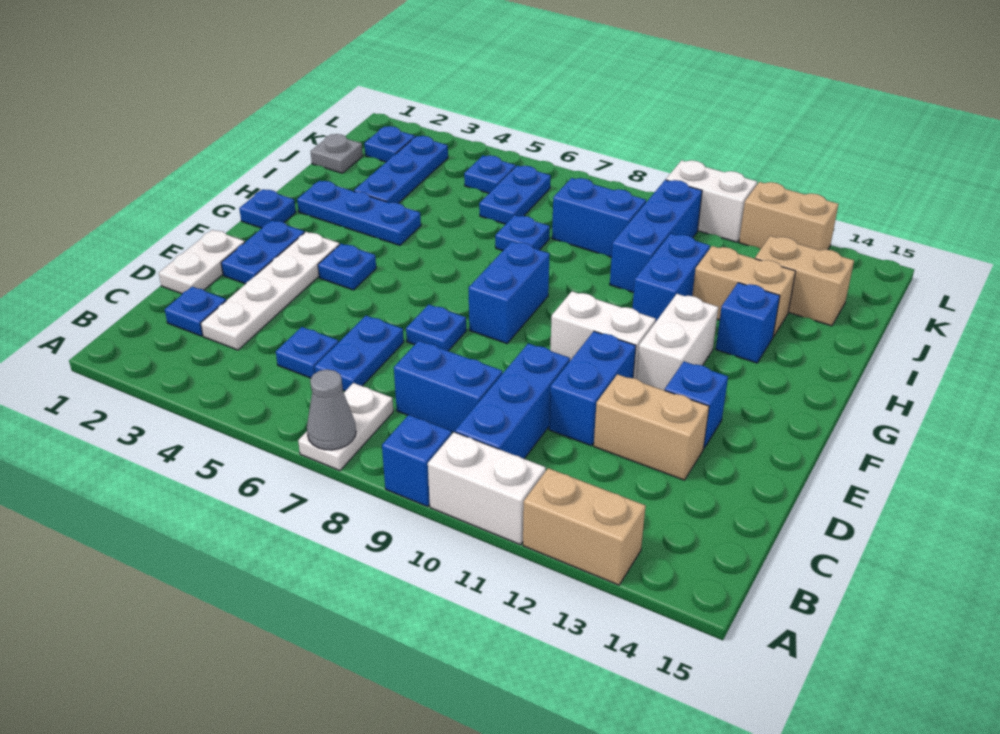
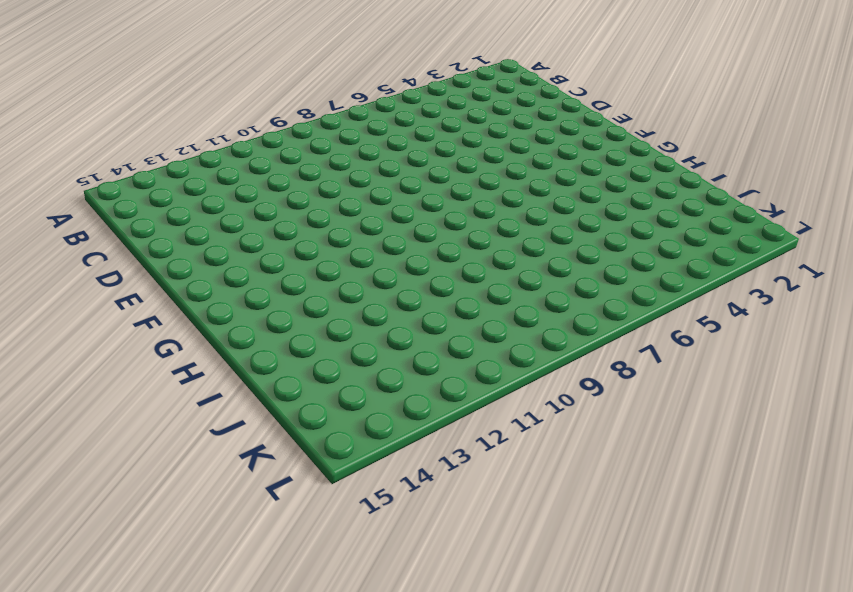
none -> white plate A7:B7 level 1
none -> blue brick A9 level 1
none -> white brick A10:A11 level 1
none -> tan brick A12:A13 level 1

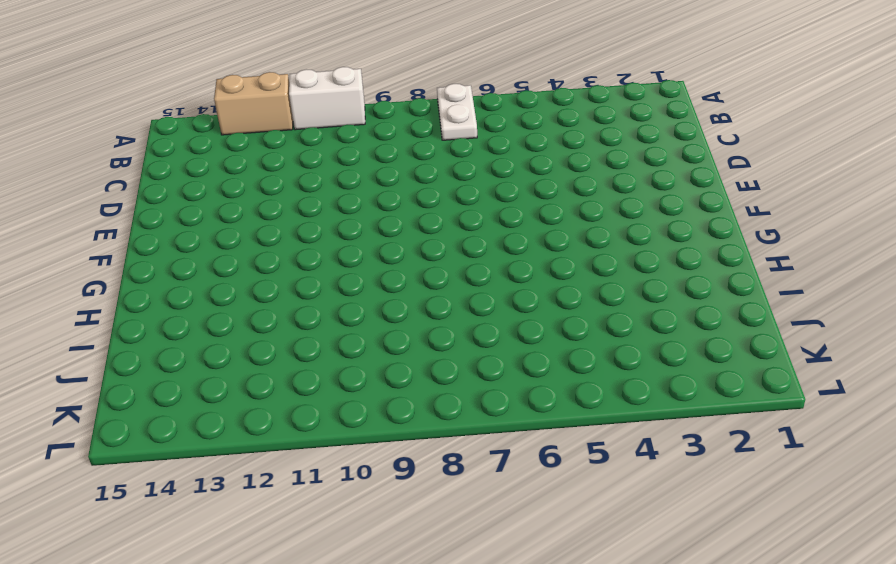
none -> blue brick A9 level 1
none -> blue brick B10:D10 level 1
none -> blue plate C2 level 1
none -> white plate C3:F3 level 1

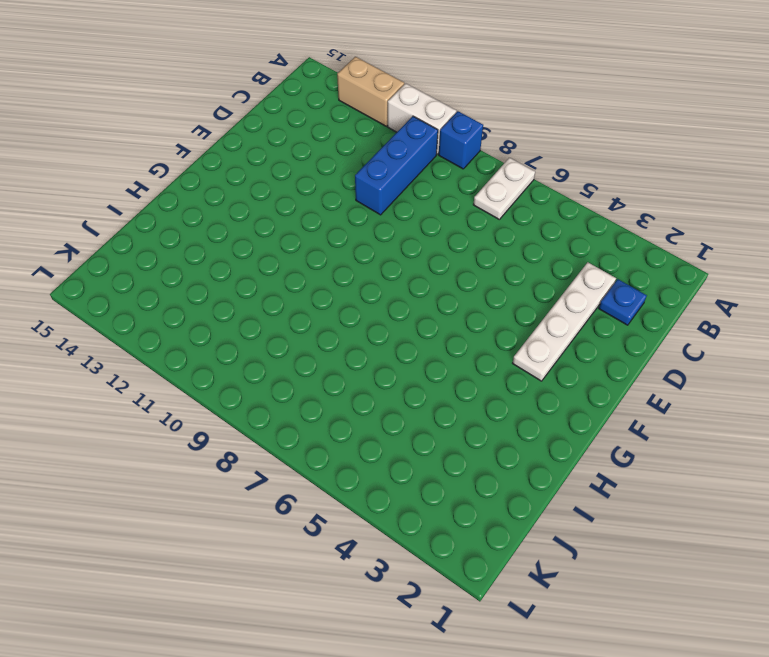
none -> blue plate C5 level 1
none -> blue plate C6:D6 level 1
none -> blue brick C8:C9 level 1
none -> white plate D1:E1 level 1

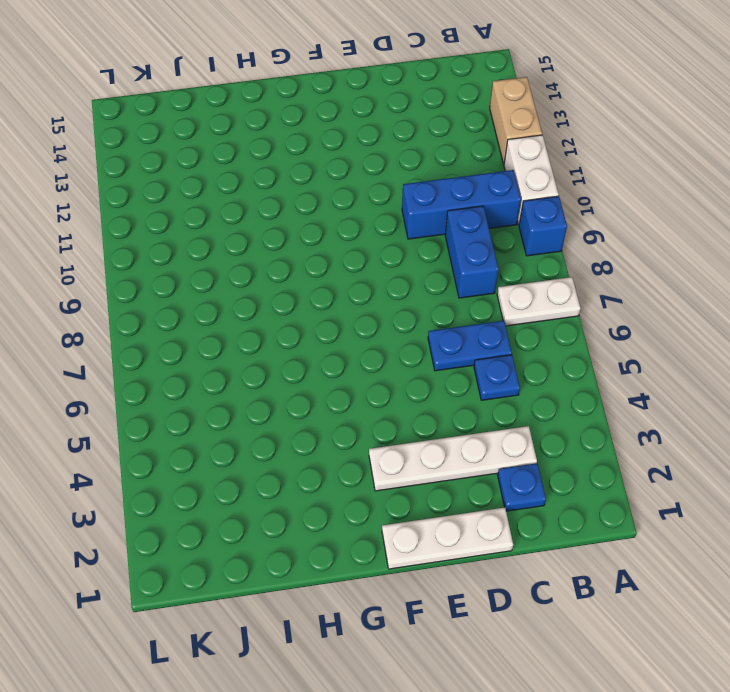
white plate D1:F1 level 1 -> white plate D1:E1 level 1
none -> blue brick D11:E11 level 1
none -> tan brick D12:D13 level 1
none -> blue plate E2:F2 level 1
none -> blue plate E7 level 1

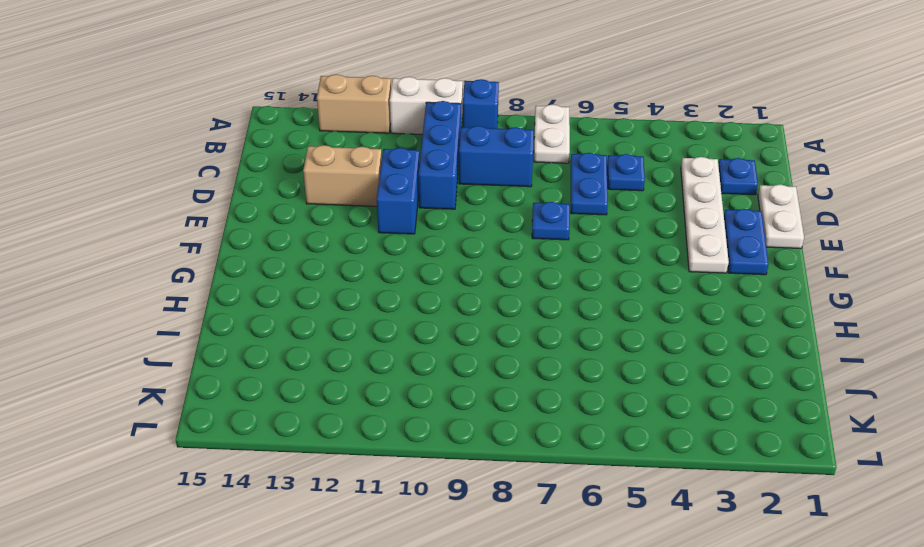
none -> blue brick E13 level 1
none -> blue plate F4 level 1
none -> blue brick F8:G8 level 1
none -> white brick F10:F11 level 1

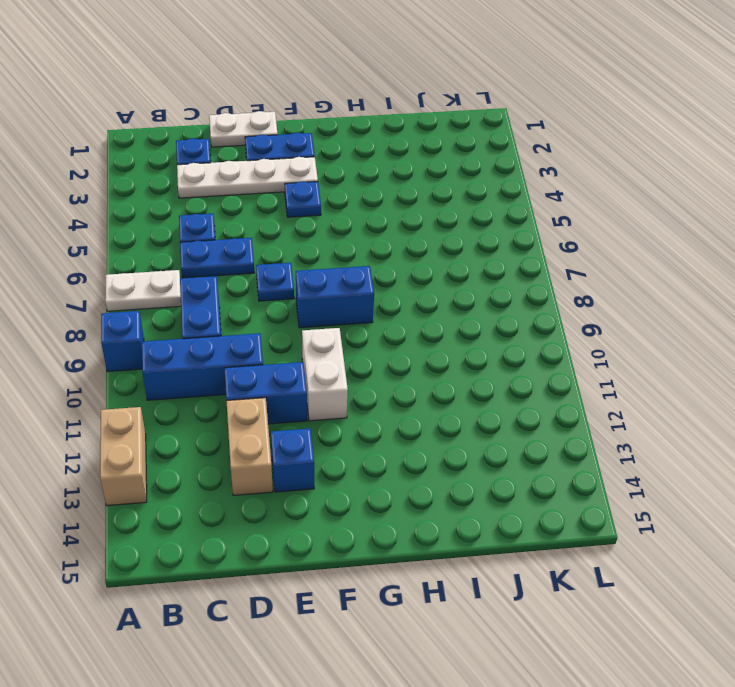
none -> white brick A10:A11 level 1
none -> white brick F12:G12 level 1
none -> blue plate G1 level 1
none -> blue plate H2:H4 level 1

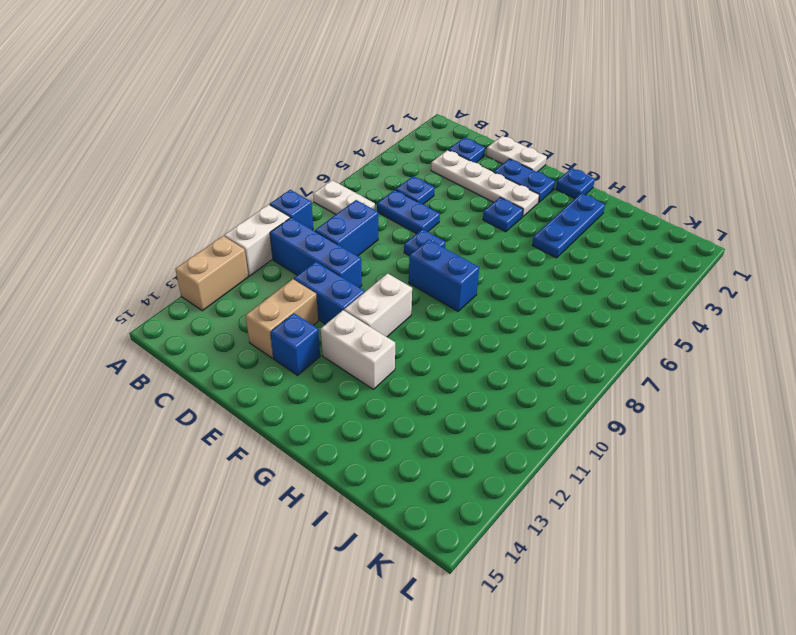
none -> blue brick H11:I11 level 1
none -> blue brick H13 level 1
none -> blue plate I3:K3 level 1
none -> blue plate I7 level 1

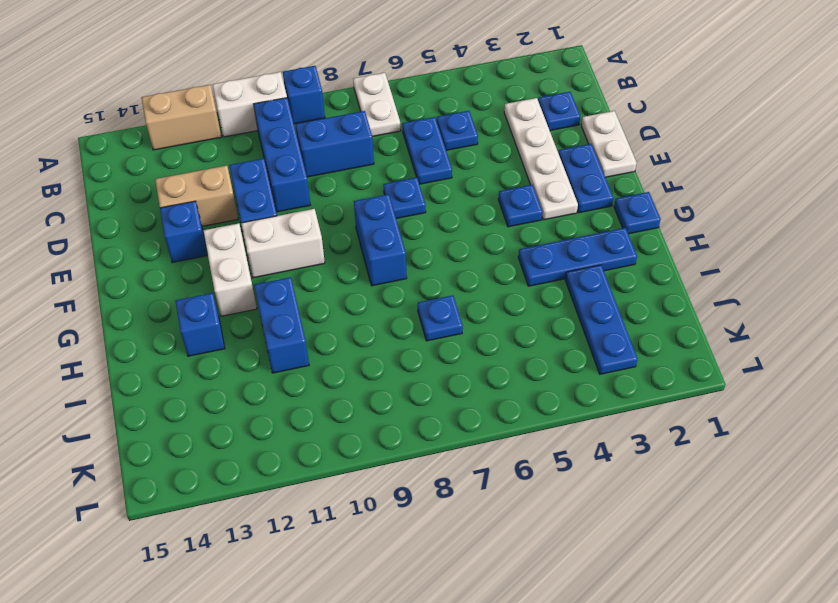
none -> blue brick I10:K10 level 1
none -> tan brick I12:I13 level 1
none -> grey plate J1 level 1
none -> blue plate J6:K6 level 1

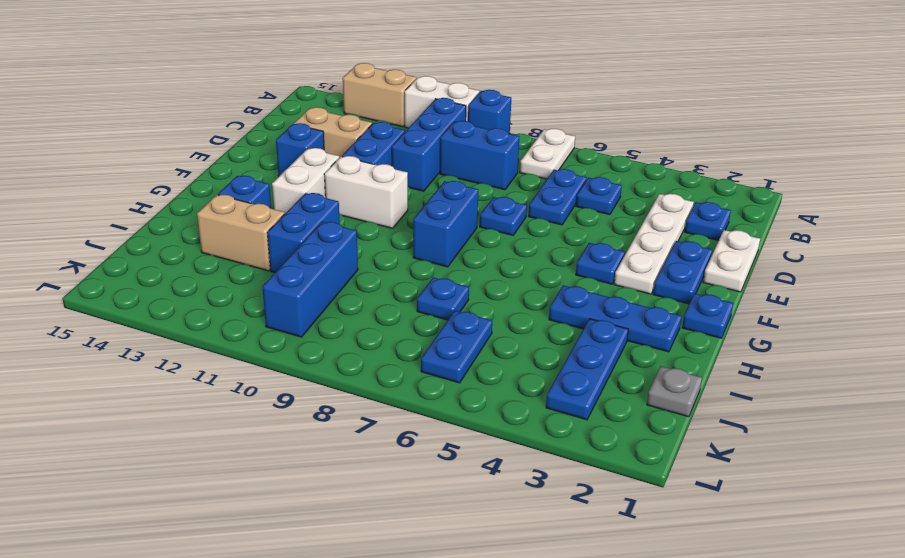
none -> blue brick J8:J9 level 1
none -> tan brick J13:J14 level 1
none -> blue plate K2 level 1
none -> blue plate K5 level 1

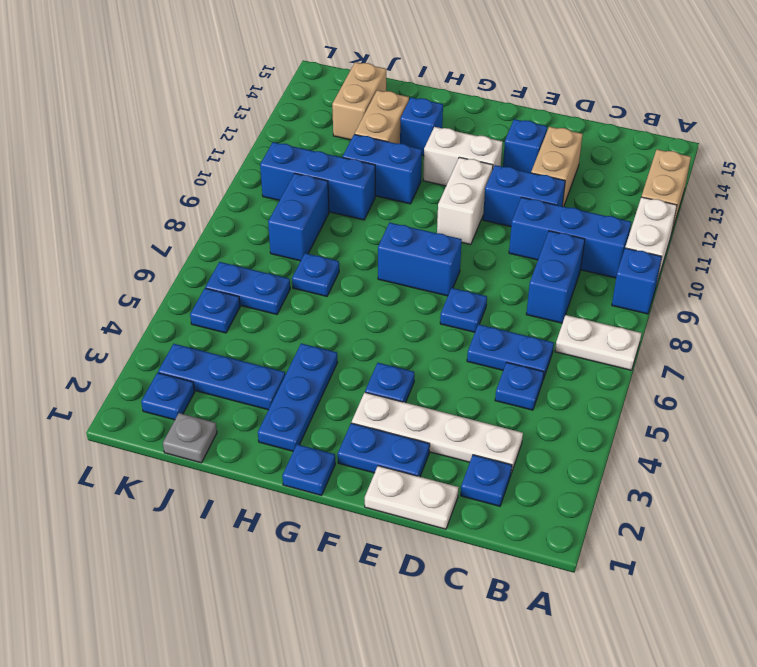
none -> white brick L10:L11 level 1
none -> tan brick L12:L13 level 1
none -> grey cone A7 level 2

